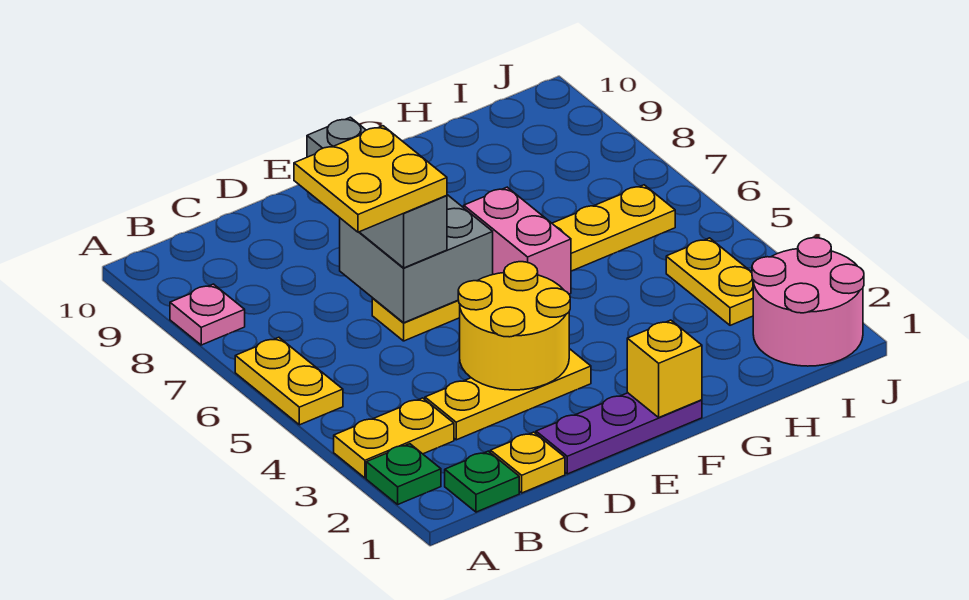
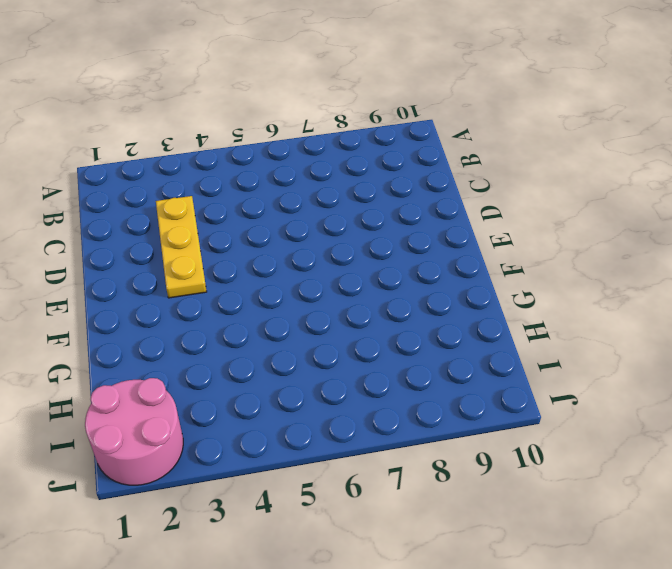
none -> green plate A2 level 1
none -> yellow plate A3:B3 level 1
none -> yellow plate A5:A6 level 1

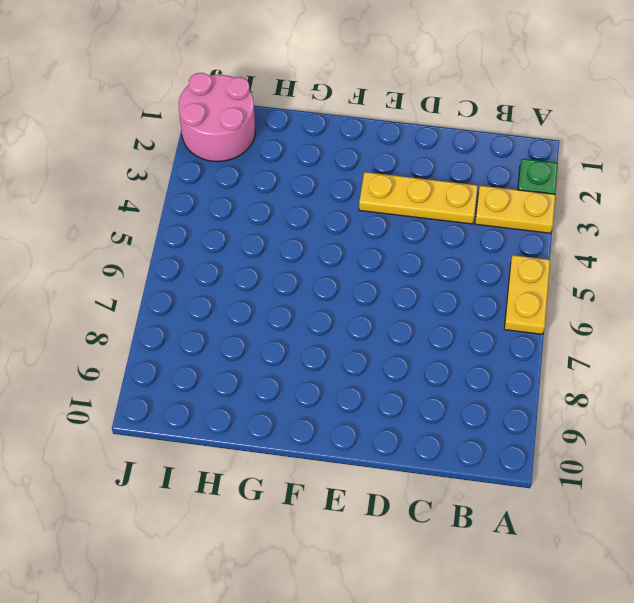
none -> pink plate A8 level 1
none -> green plate B1 level 1
none -> yellow plate C1 level 1

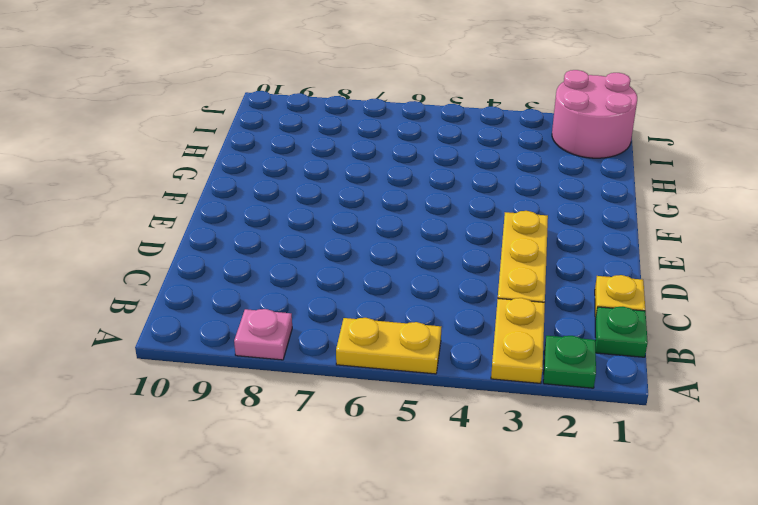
none -> purple plate D1:F1 level 1
none -> yellow plate D6:I6 level 1
none -> yellow plate I3:I4 level 1

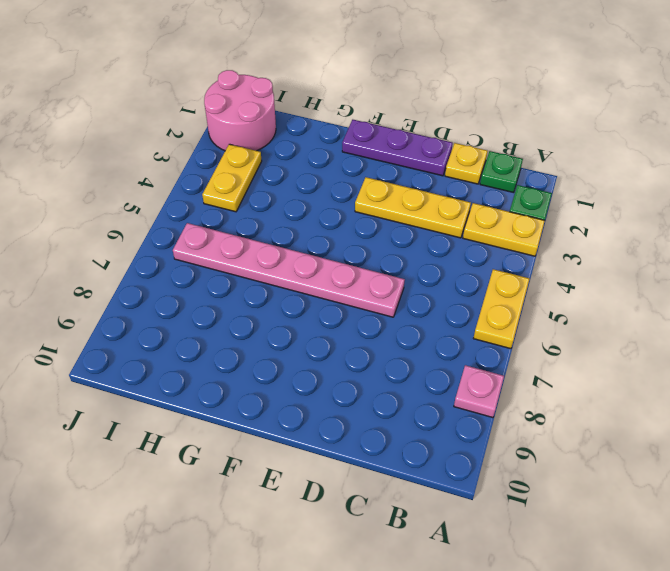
pink plate D6:I6 level 1 -> yellow plate D6:I6 level 1
none -> yellow round brick D3:E4 level 2
none -> grey brick D6:E7 level 2
none -> yellow brick F1 level 2

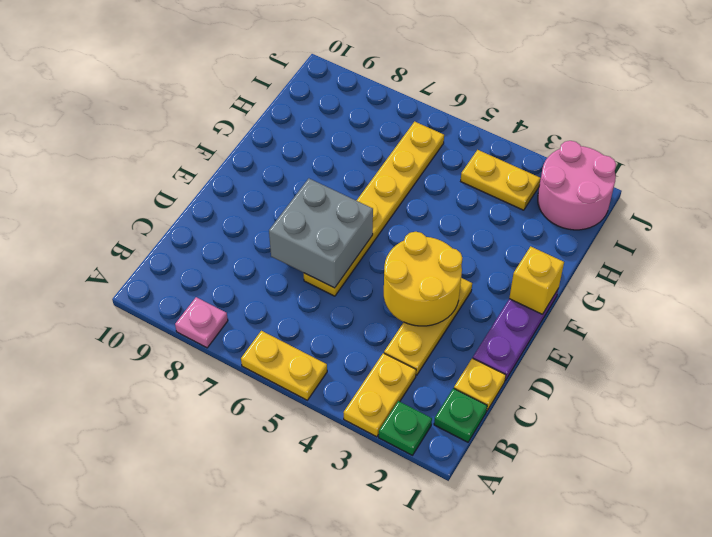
none -> pink brick F5:F6 level 2
none -> grey brick D6:D8 level 3
none -> yellow plate C6:D7 level 4

